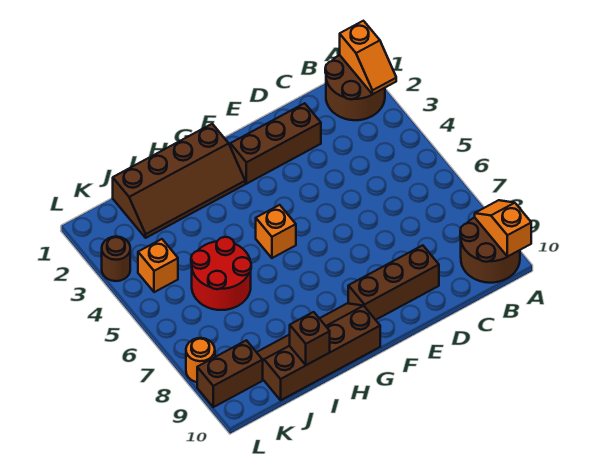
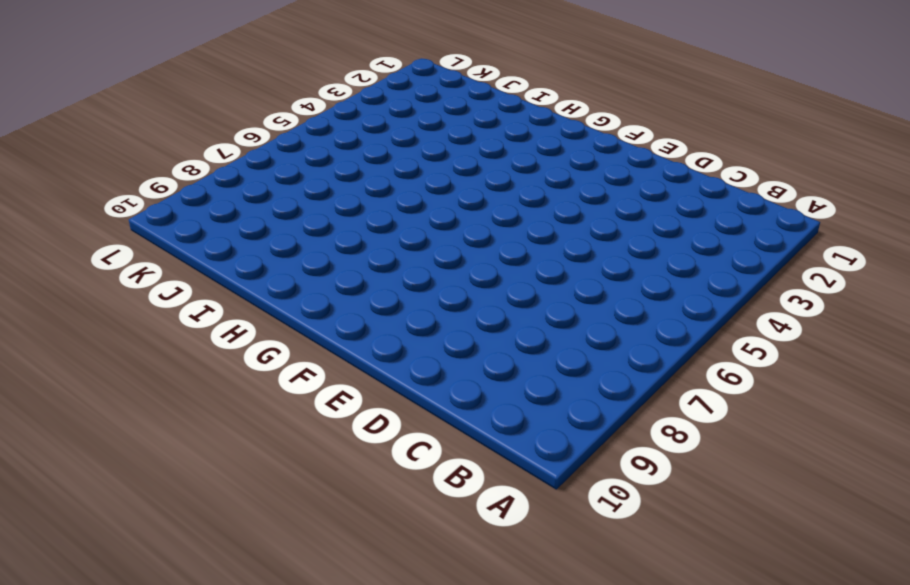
none -> brown round brick A1:B2 level 1
none -> brown round brick A9:B10 level 1
none -> brown brick D2:F2 level 1

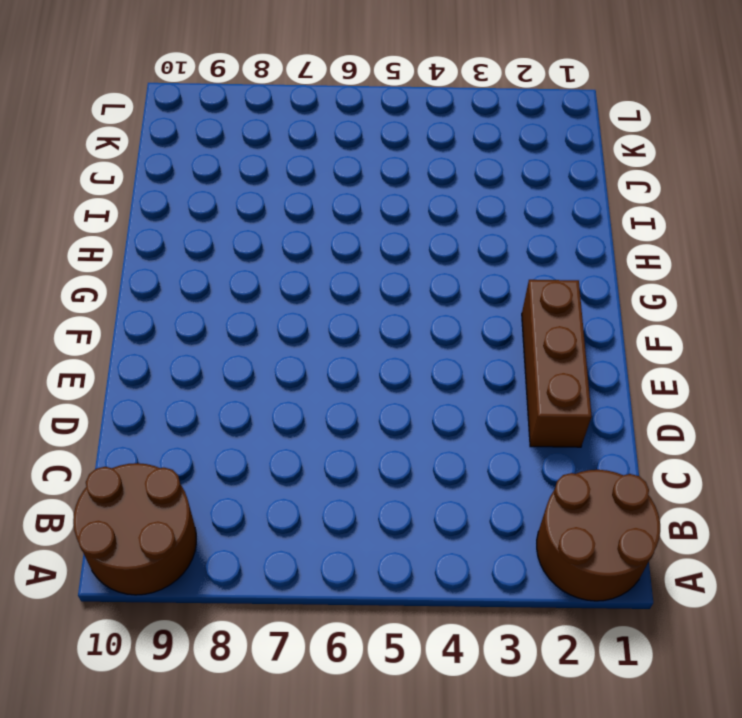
none -> brown brick D9:F9 level 1
none -> brown slope G1:J2 level 1 top 1
none -> orange brick G5 level 1

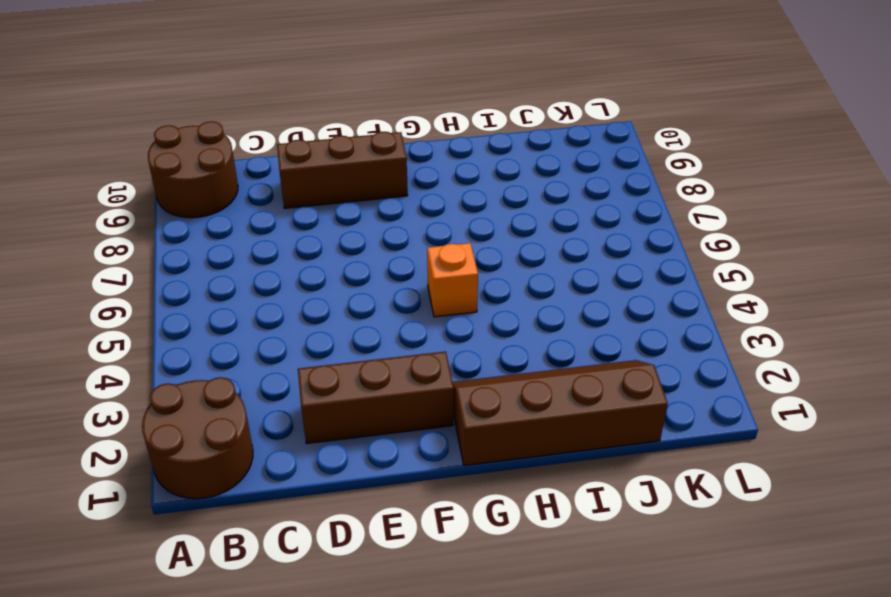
none -> brown slope G9:J10 level 1 top 10
none -> red round brick I5:J6 level 1
none -> orange brick K4 level 1

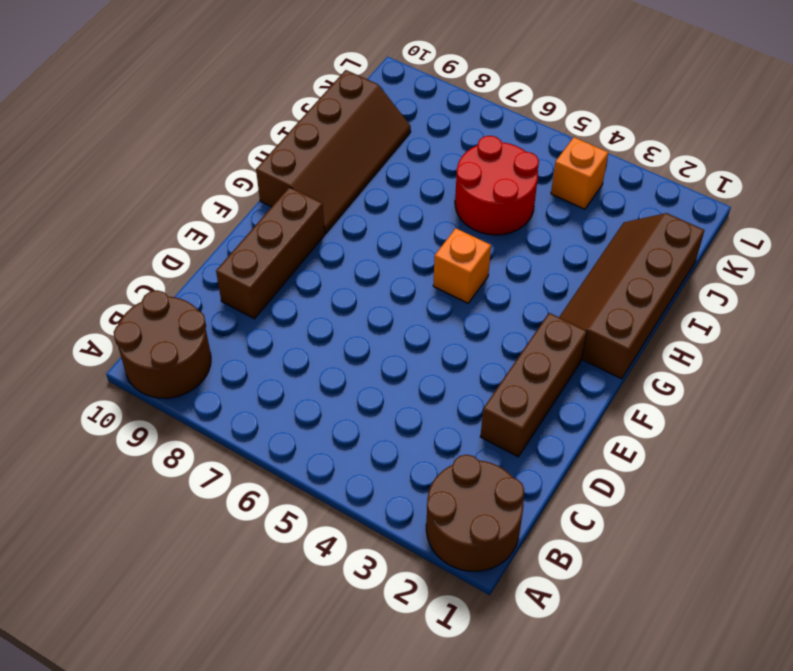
none -> brown brick K9:L9 level 1
none -> brown round brick L3 level 1
none -> orange round brick L8 level 1

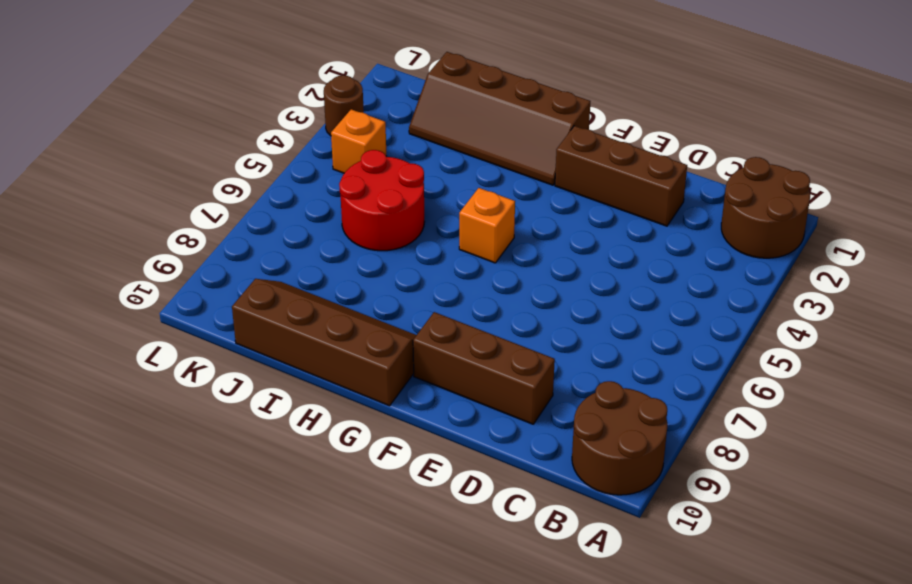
none -> brown brick K9:L9 level 1
none -> orange round brick L8 level 1
none -> orange slope A1:A2 level 2 top 1

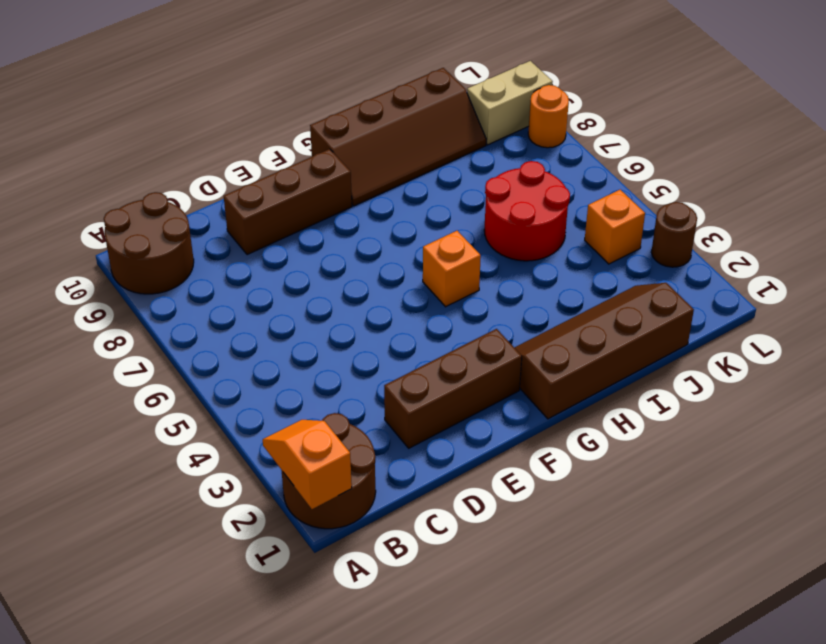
tan brick K9:L9 level 1 -> brown brick K9:L9 level 1
none -> orange slope A9:A10 level 2 top 10
none -> brown brick I10 level 2

